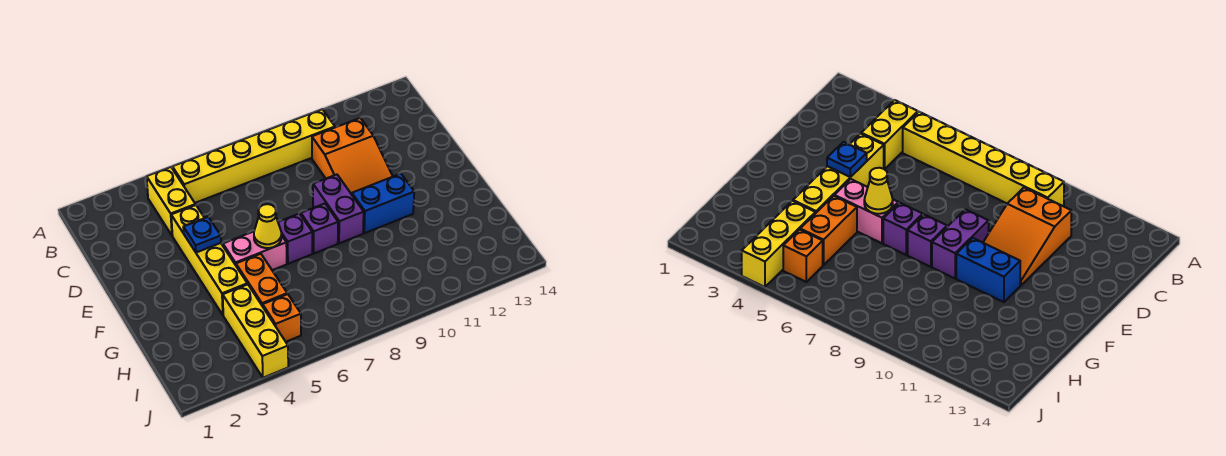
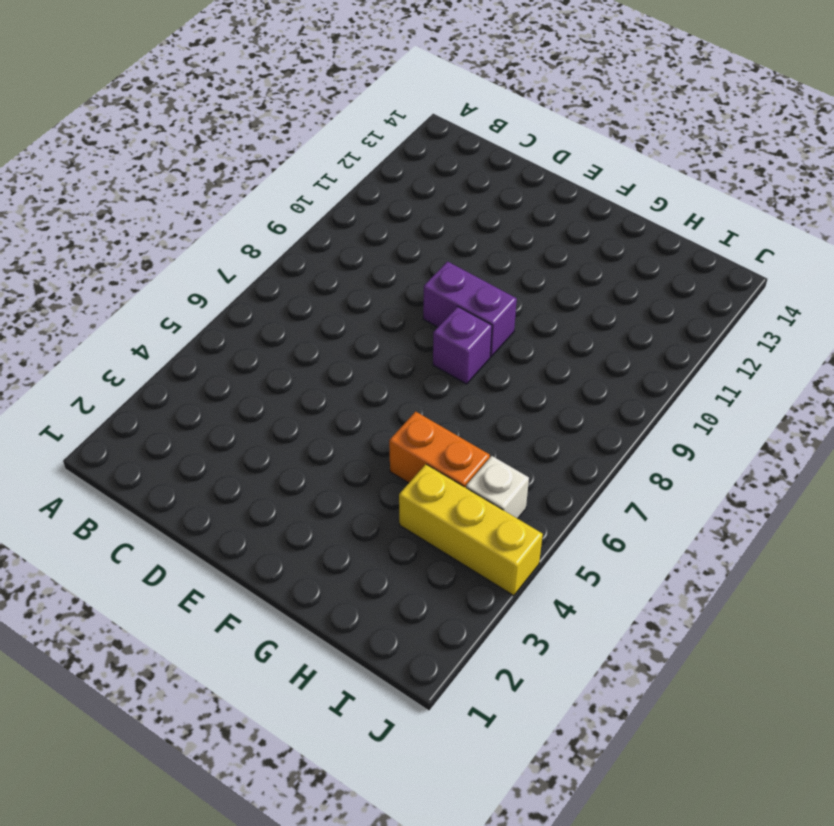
white brick I5 level 1 -> orange brick I5 level 1
none -> yellow brick B4:C4 level 1
none -> yellow brick B5:B10 level 1
none -> orange slope C10:E11 level 1 top C

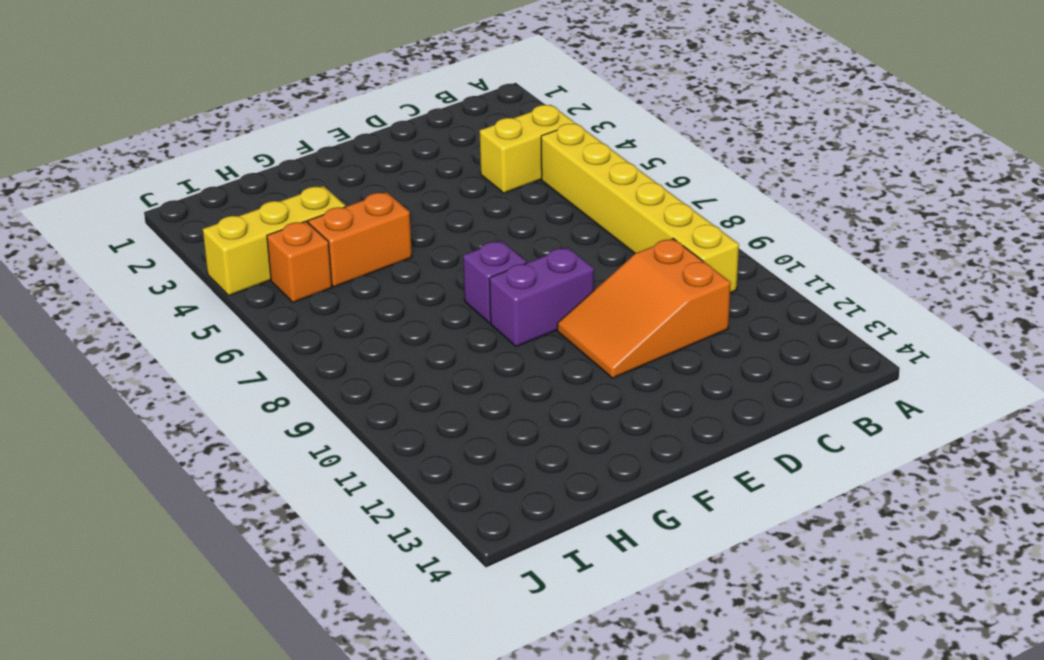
none -> yellow brick D4:G4 level 1
none -> pink brick F5:F6 level 1
none -> purple brick F7 level 1

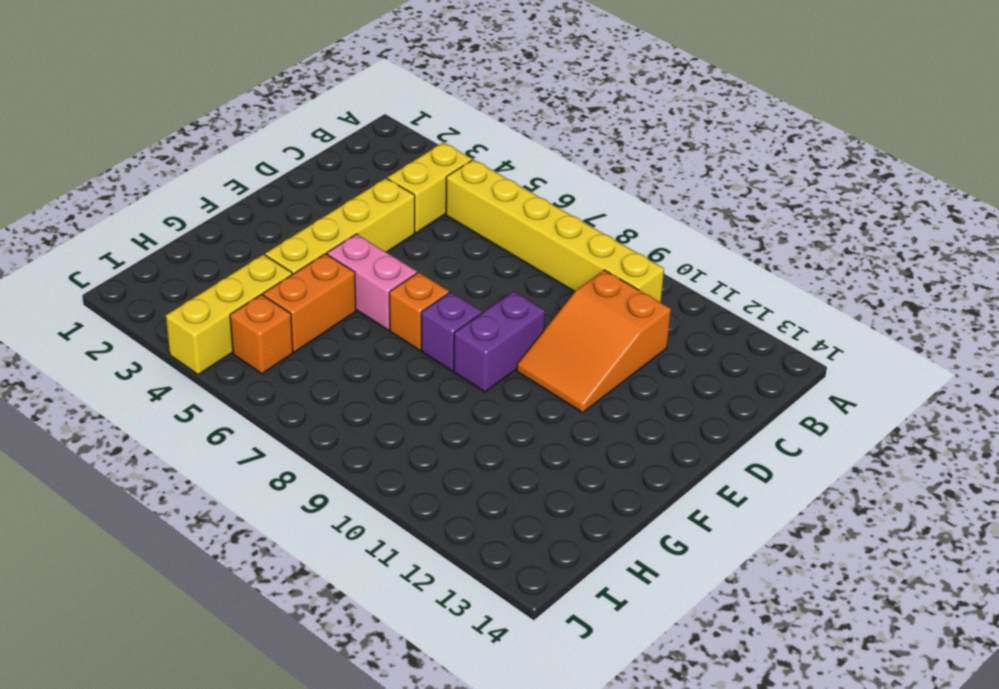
orange brick F7 level 1 -> purple brick F7 level 1
none -> blue brick F10:F11 level 1
none -> blue plate E4 level 2
none -> yellow cone F6 level 2

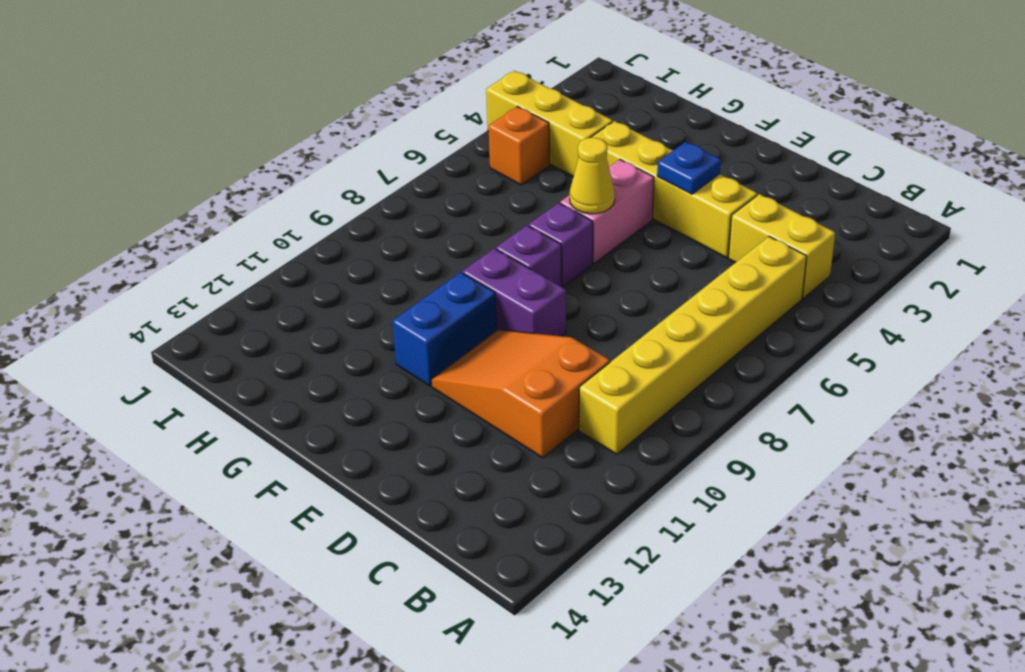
none -> orange brick G5:H5 level 1

